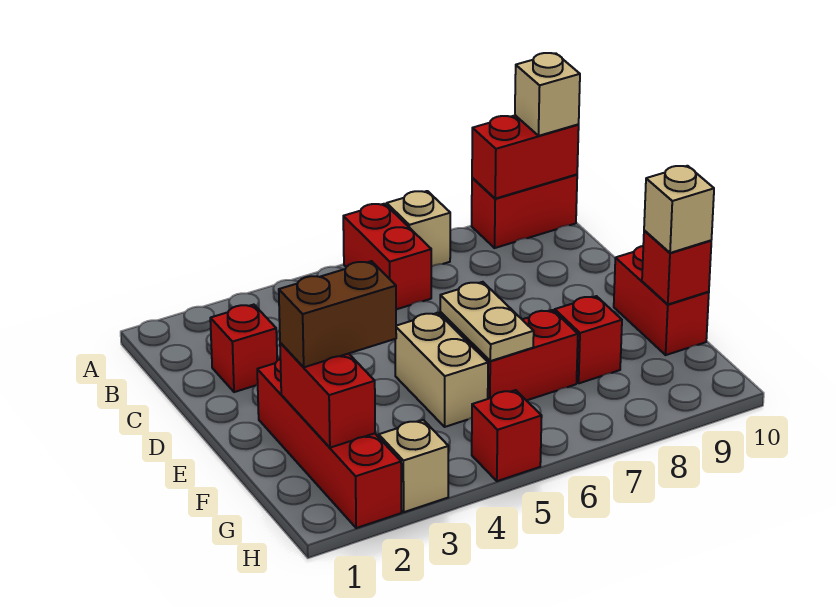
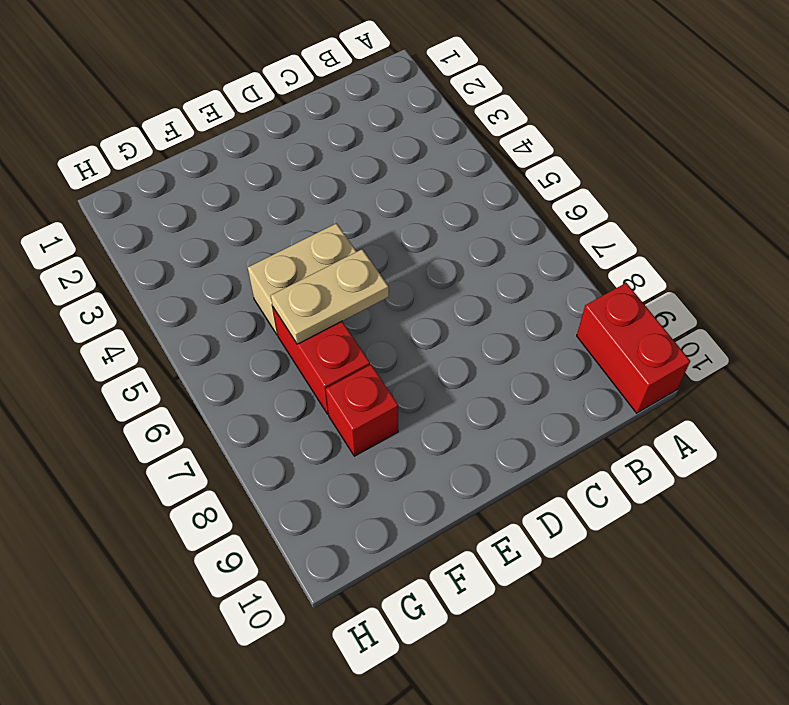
none -> red brick A6:B6 level 1
none -> tan brick A7 level 1
none -> red brick C2 level 1

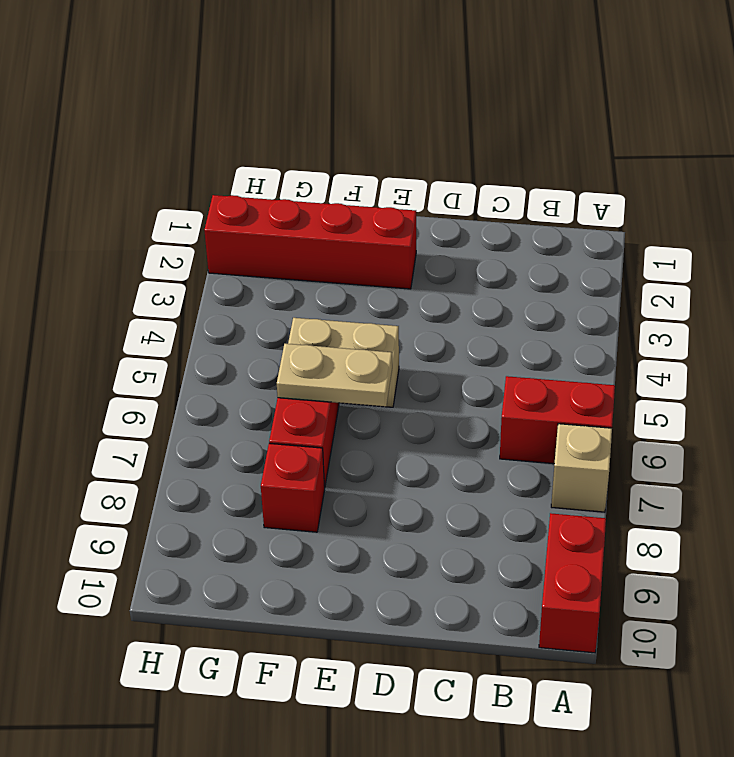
none -> red brick C2 level 1
none -> red brick E10:F10 level 1
none -> tan brick H3 level 1

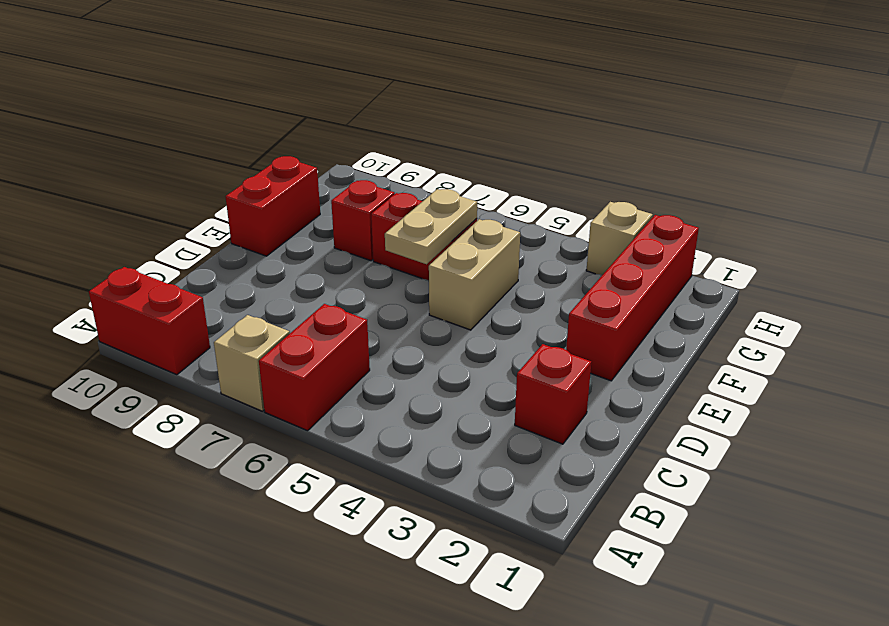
none -> red brick H5 level 1
none -> red brick A9:A10 level 2
none -> red brick F2:G2 level 2

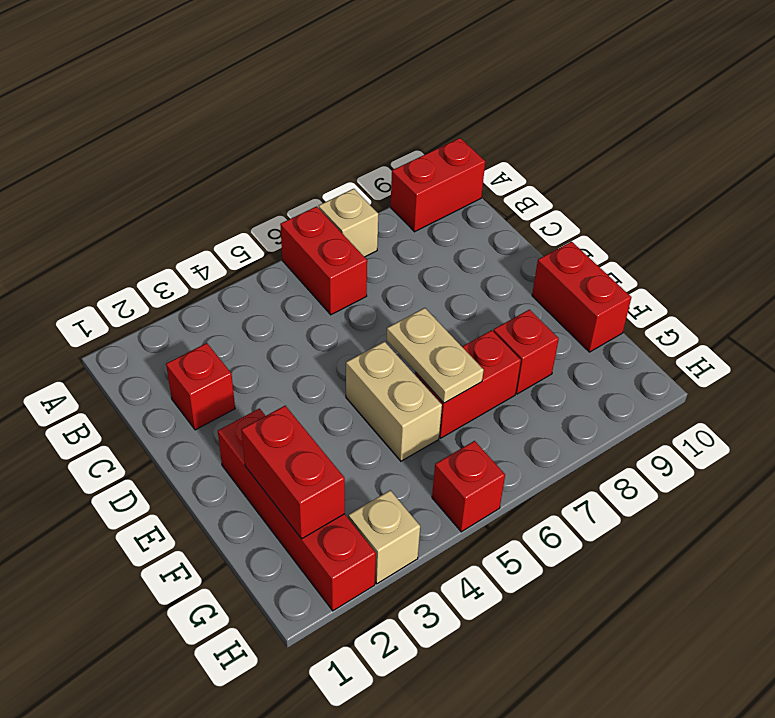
none -> red brick A9:A10 level 2
none -> red brick F10 level 2
none -> tan brick A10 level 3

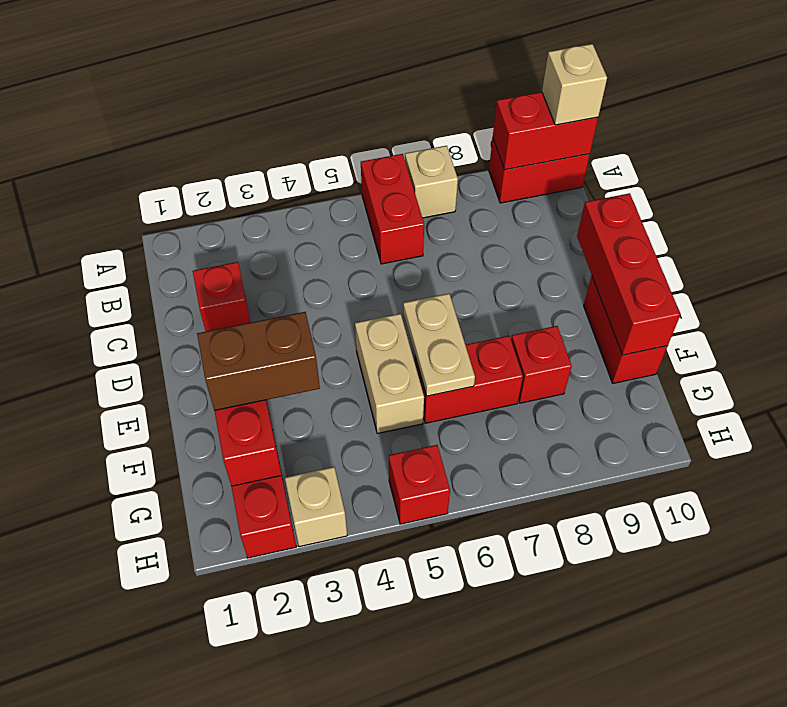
red brick D10:F10 level 2 -> red brick F10 level 2
none -> tan brick F10 level 3

